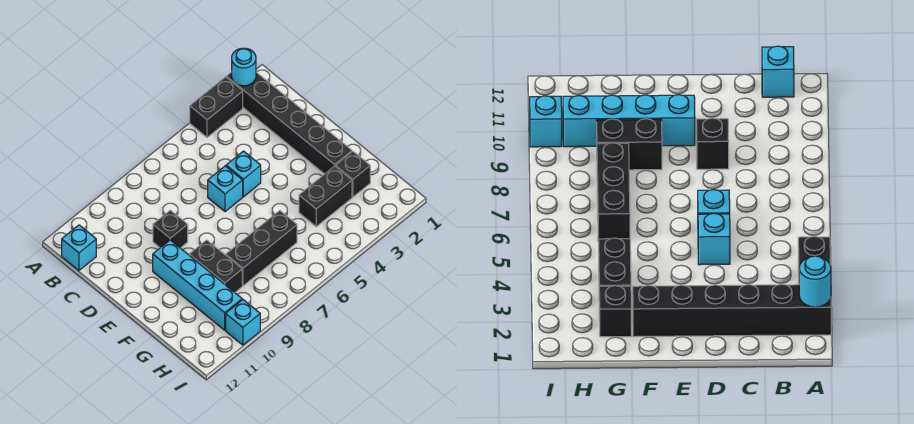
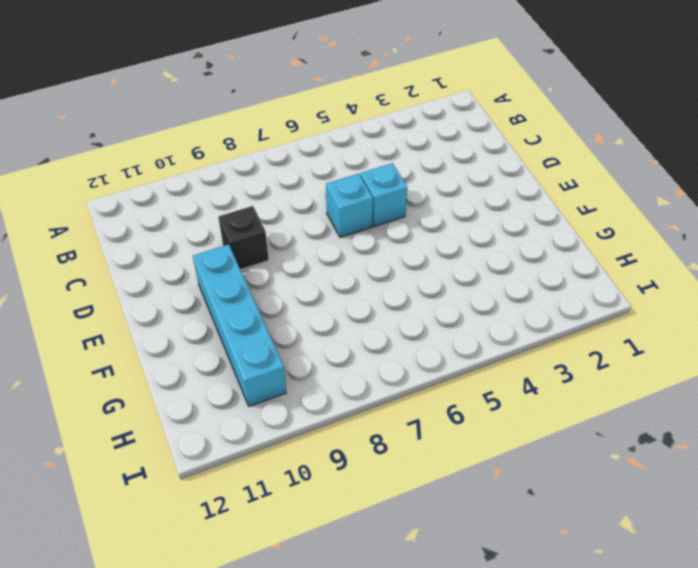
none -> black brick A2:F2 level 1
none -> black brick A3:A4 level 1
none -> cyan brick B12 level 1

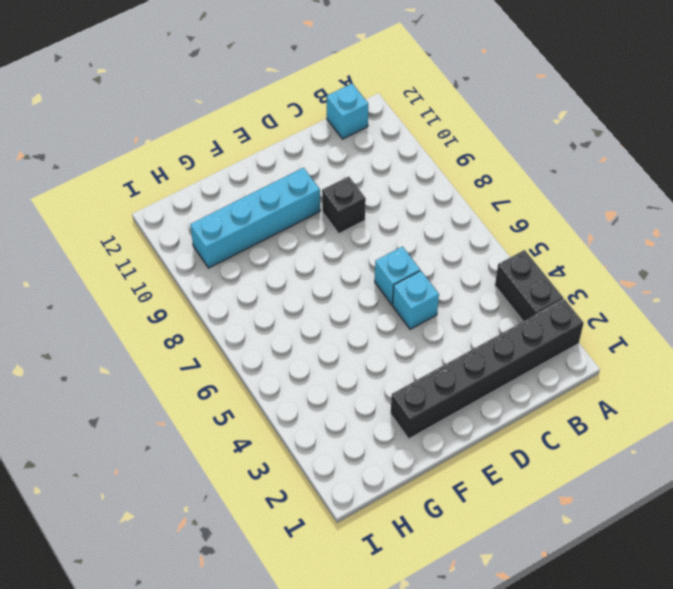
none -> black brick F9:G9 level 1
none -> black brick G2 level 1
none -> black brick G3:G4 level 1

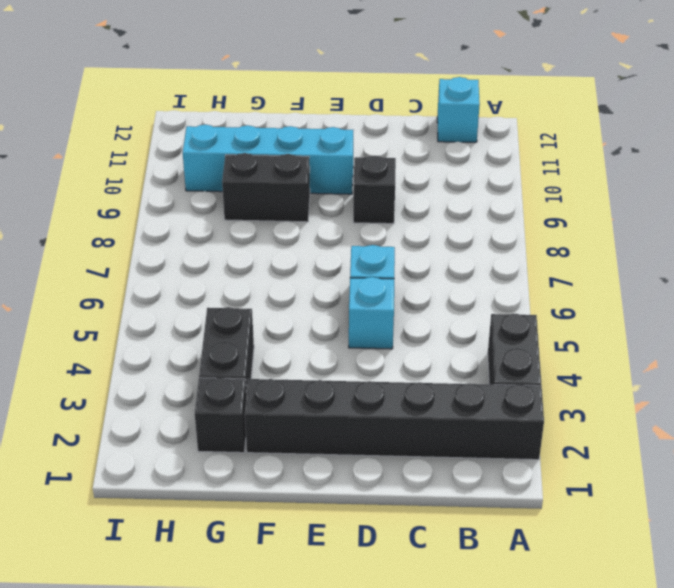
none -> black brick G6:G8 level 1
none -> cyan brick I10 level 1
none -> cyan round brick A2 level 2

